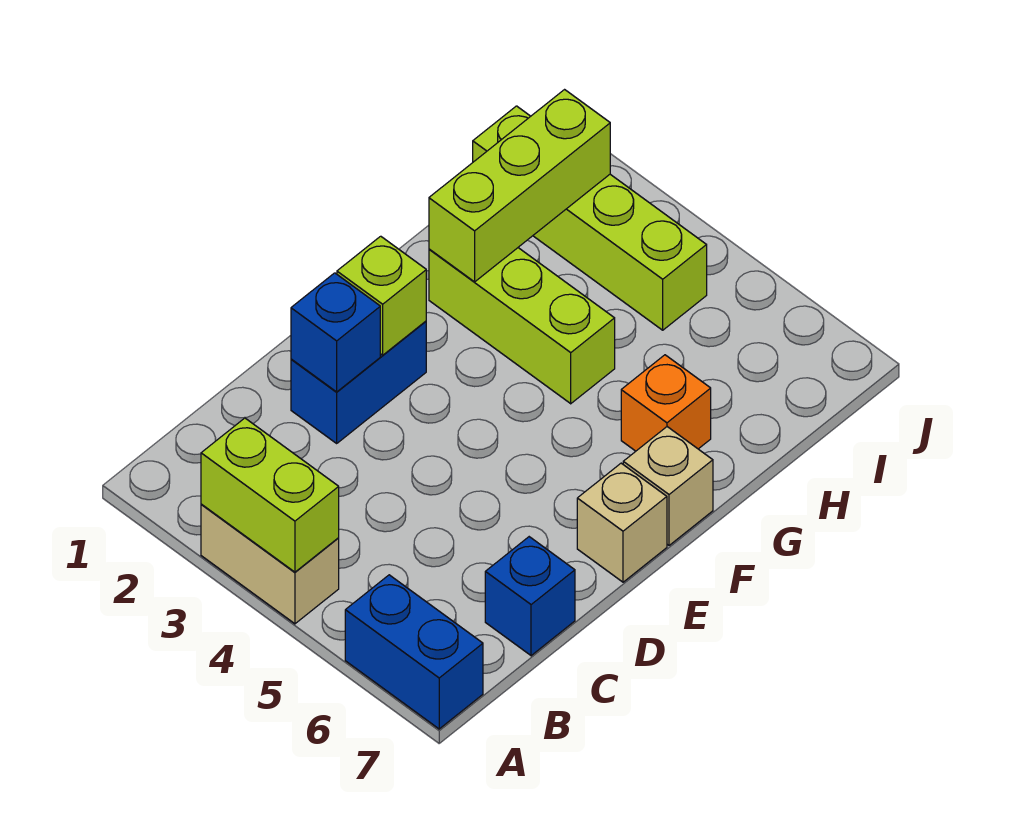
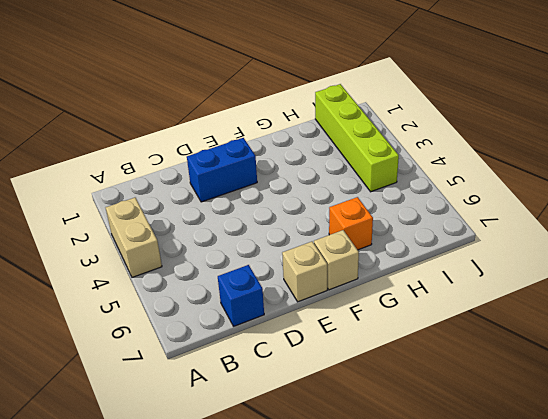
none -> blue brick A6:A7 level 1
none -> lime brick G2:G4 level 1
none -> lime brick A3:A4 level 2

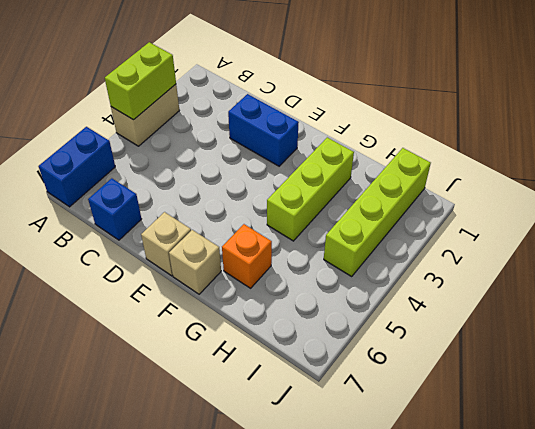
none -> blue brick D2 level 2
none -> lime brick E2 level 2
none -> lime brick G2:I2 level 2

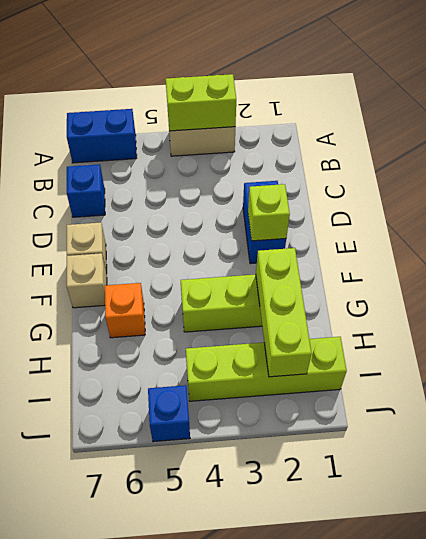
blue brick J5 level 1 -> blue brick D2 level 2

